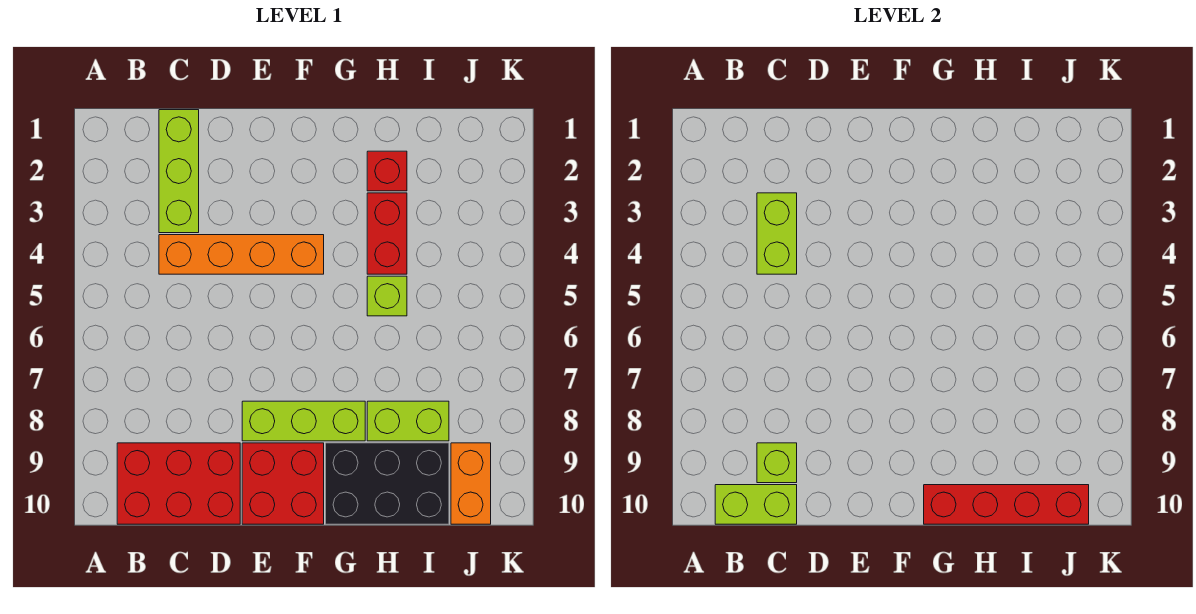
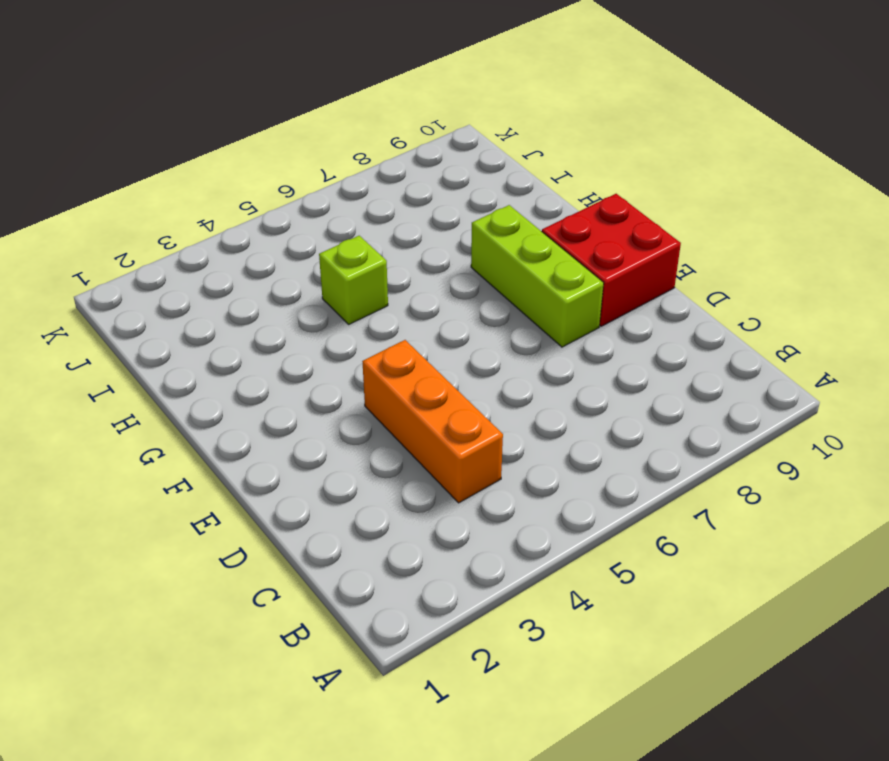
orange brick C4:E4 level 1 -> orange brick C4:F4 level 1
none -> red brick B9:D10 level 1
none -> lime brick C1:C3 level 1
none -> black brick G9:I10 level 1

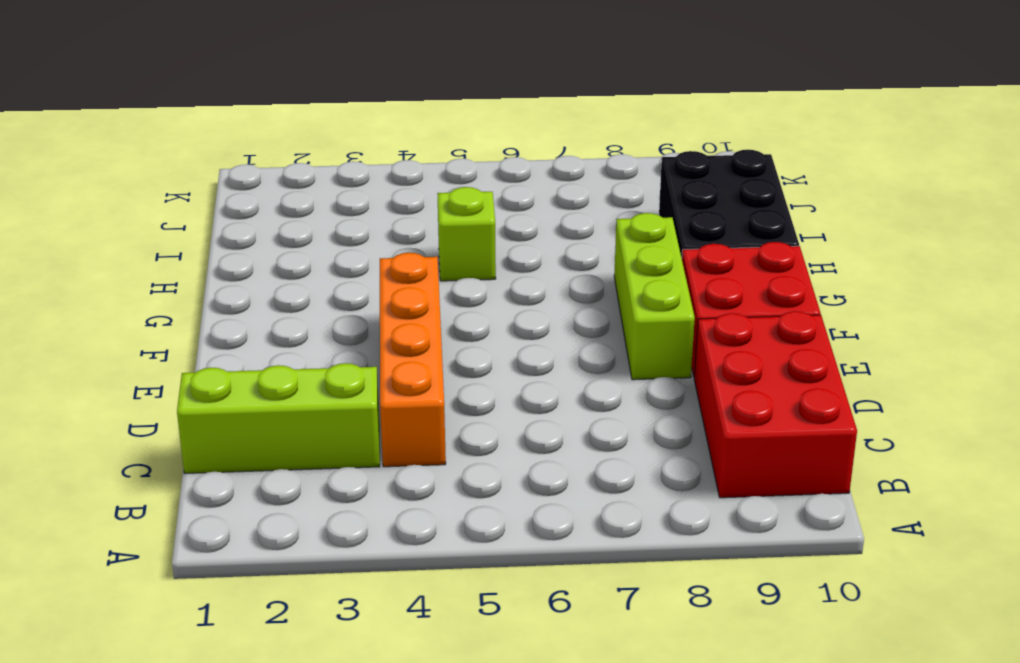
none -> red brick H2 level 1
none -> red brick H3:H4 level 1
none -> lime brick H8:I8 level 1

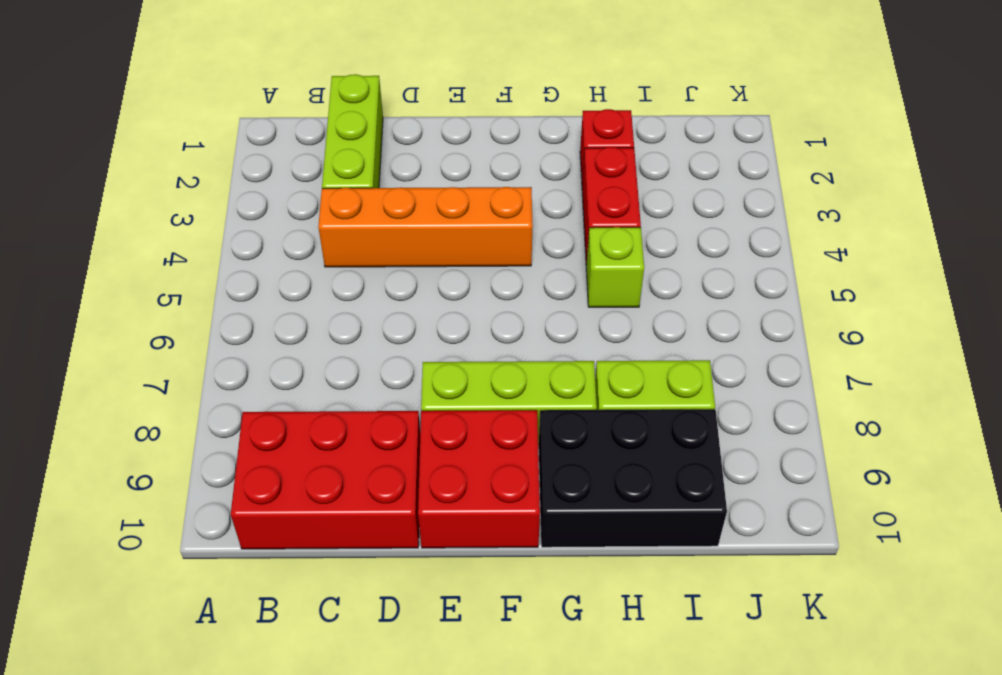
none -> orange brick J9:J10 level 1
none -> lime brick B10:C10 level 2
none -> lime brick C3:C4 level 2

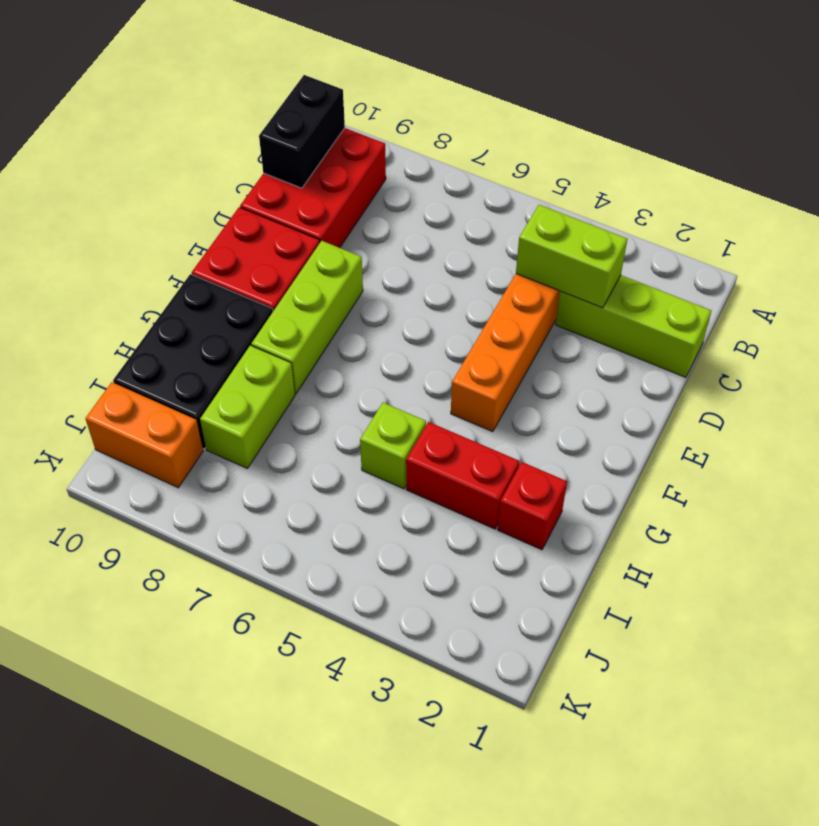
black brick B10:C10 level 2 -> lime brick B10:C10 level 2
none -> lime brick C9 level 2
none -> red brick G10:J10 level 2

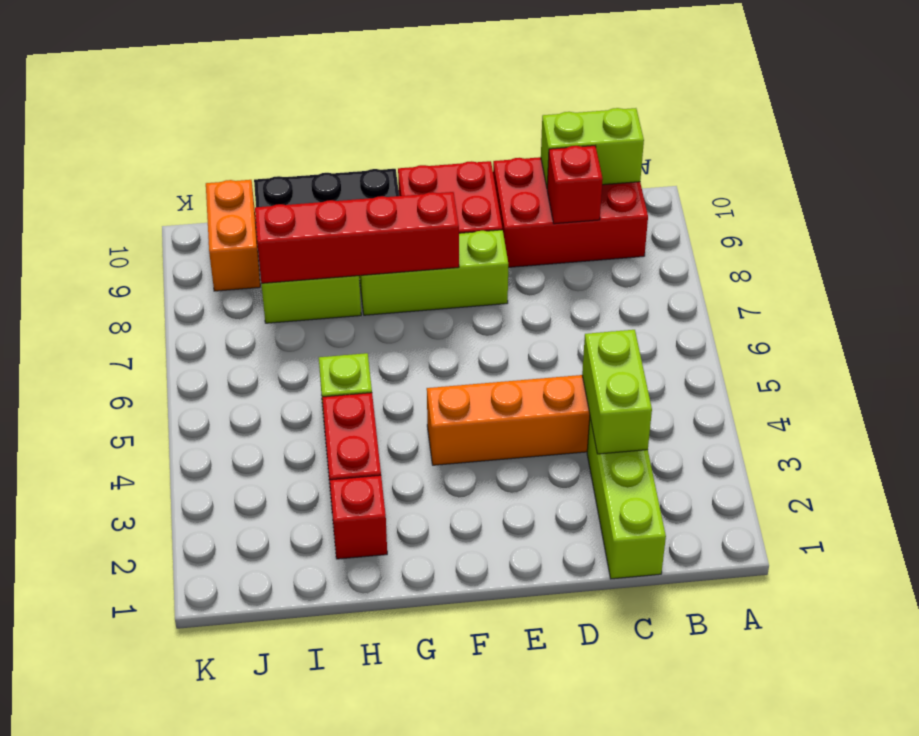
red brick C9 level 2 -> lime brick C9 level 2
red brick F8:I8 level 2 -> red brick G10:J10 level 2

